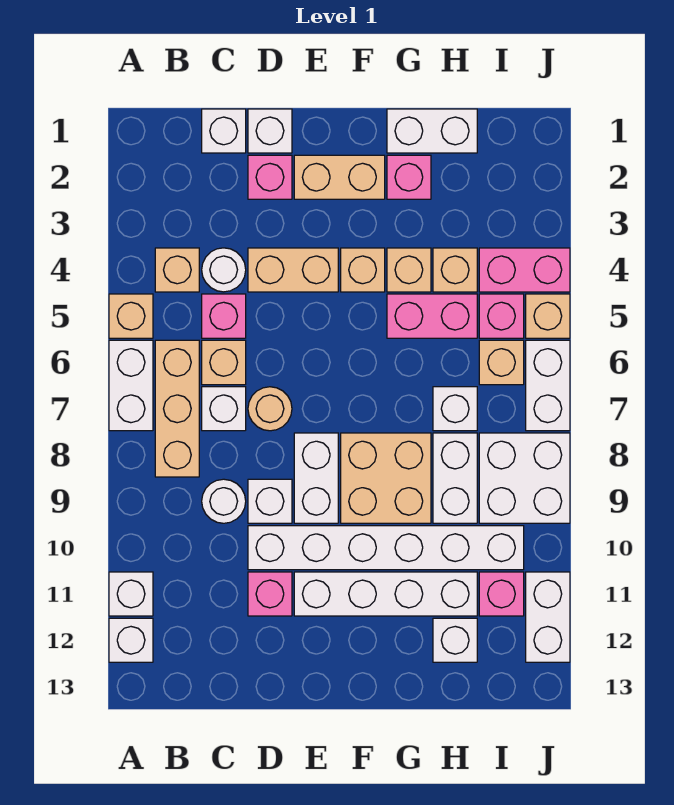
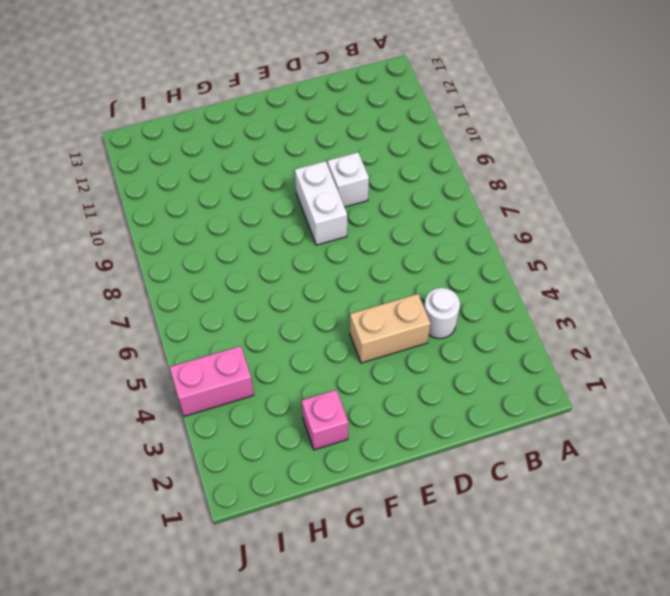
none -> tan brick A5 level 1
none -> white brick A6:A7 level 1
none -> white brick A11 level 1
none -> white brick A12 level 1

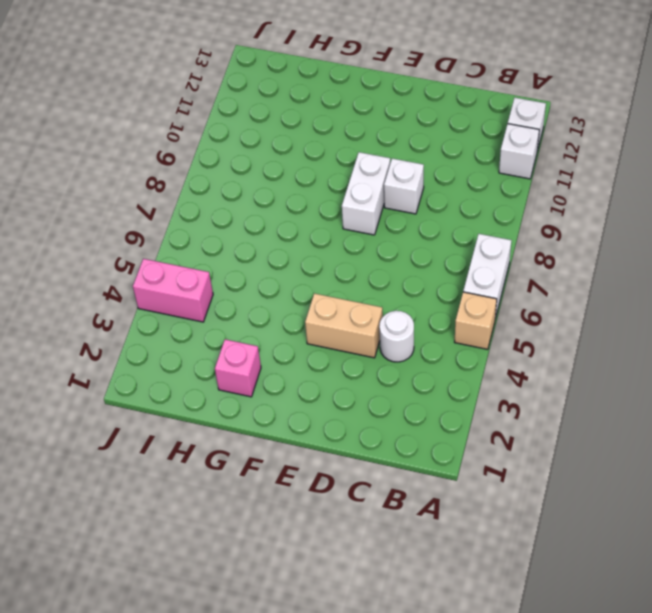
none -> tan brick B4 level 1
none -> tan brick B6:B8 level 1
none -> white brick C1 level 1
none -> pink brick C5 level 1

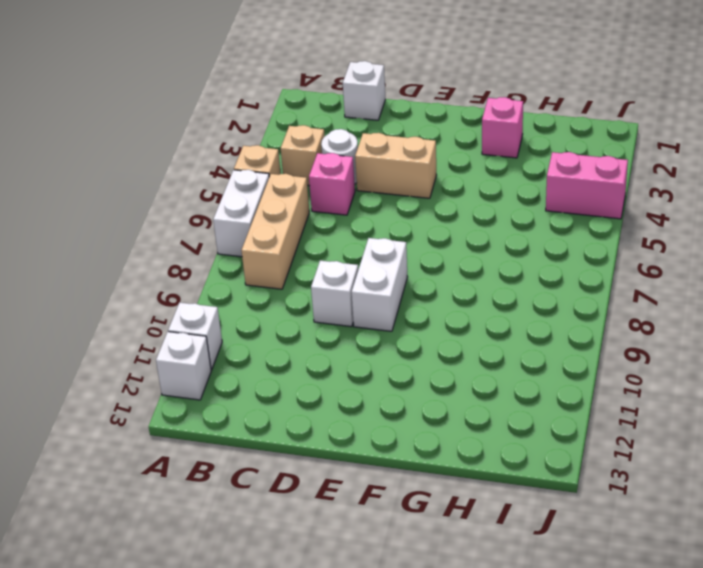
none -> tan brick C6 level 1
none -> white brick C7 level 1
none -> white round brick C9 level 1
none -> white brick D1 level 1

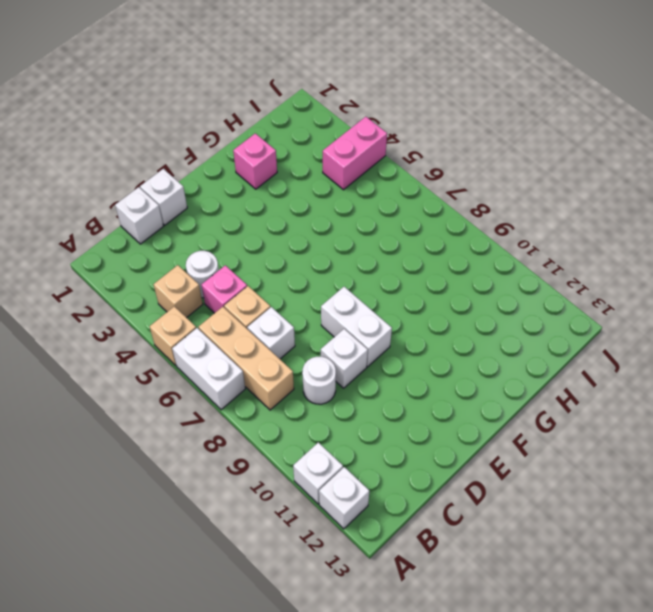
none -> pink brick D2 level 1
none -> tan brick D4:E4 level 1
none -> tan round brick D7 level 1
none -> white brick D10:I10 level 1

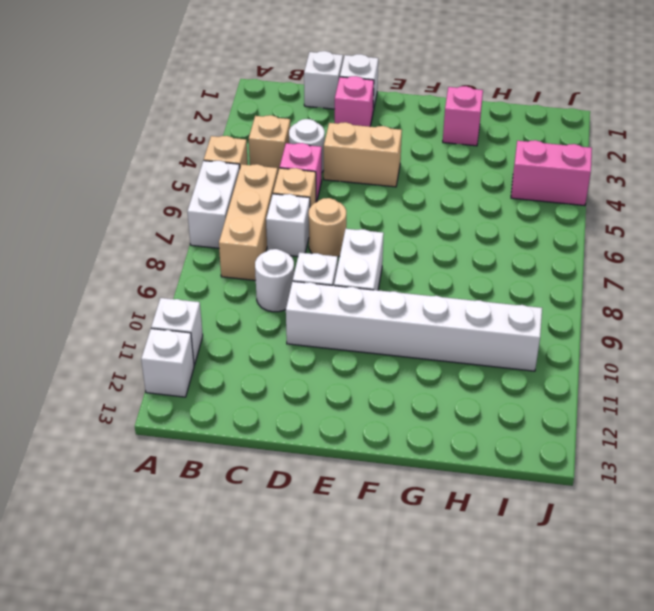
none -> pink brick D11 level 1
none -> tan brick E2:F2 level 1
none -> white brick E11:H11 level 1
none -> tan brick F4 level 1

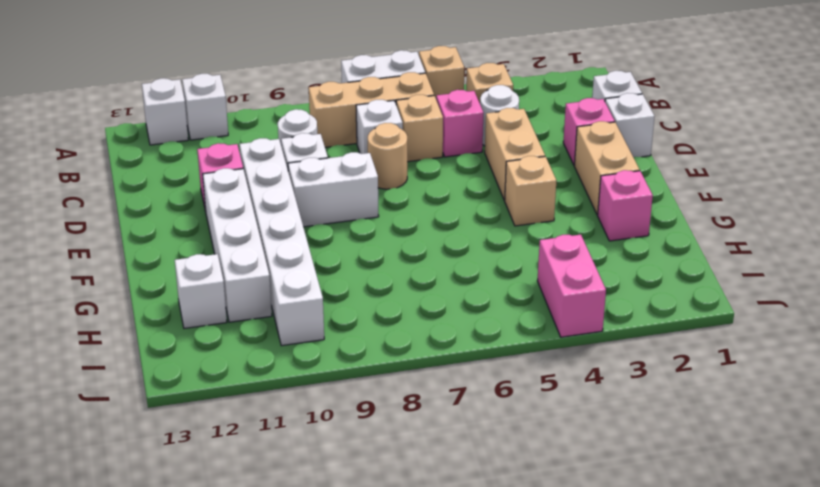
none -> tan brick F8:G9 level 1
none -> white brick G1:H1 level 1
none -> tan brick G4 level 1
none -> pink brick G5:H5 level 1

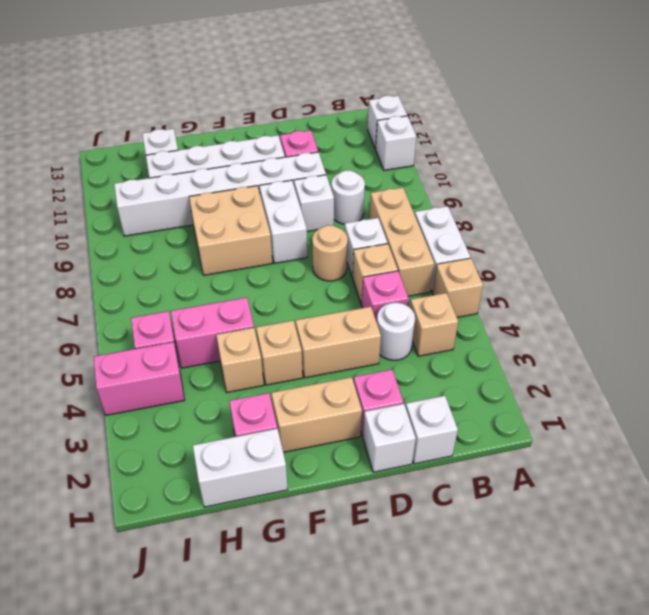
none -> tan brick H4 level 1
none -> white brick H7 level 1
none -> white brick H8:H9 level 1
none -> tan brick I6 level 1

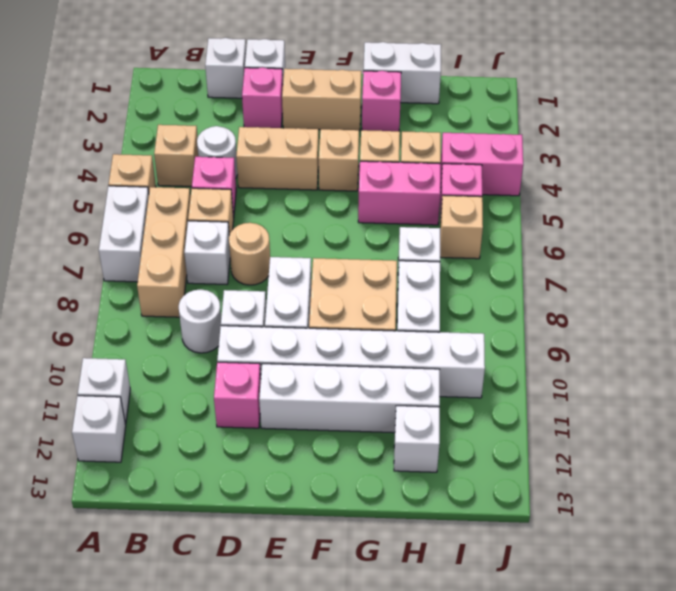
none -> white brick I8:J9 level 1
none -> pink brick I11 level 1
none -> tan brick J5 level 1
none -> white brick J6:J7 level 1

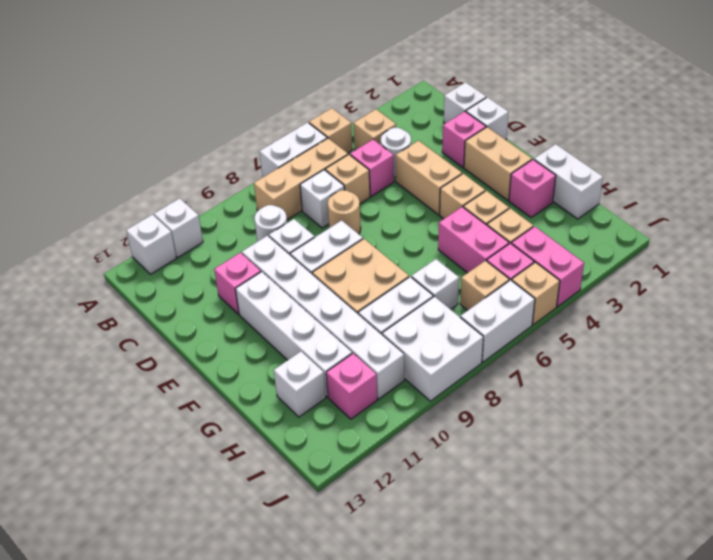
none -> white brick J11:J12 level 1

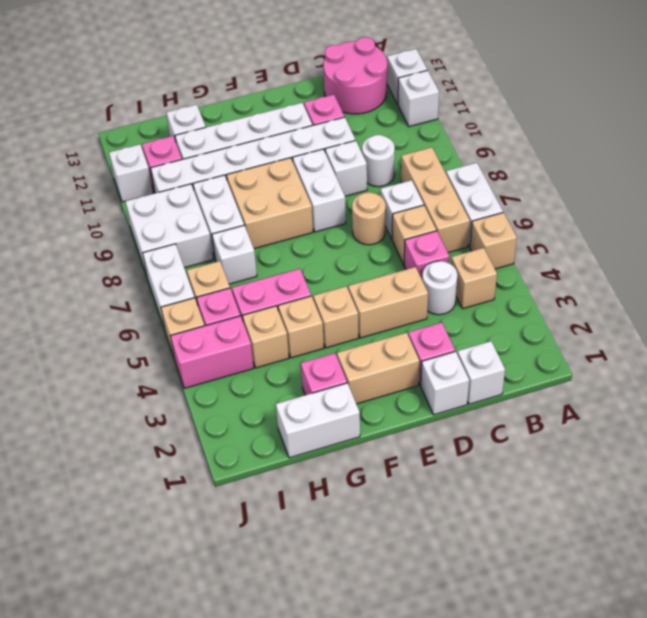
pink round brick B12:C13 level 1 -> none
white brick J11 level 1 -> white brick J11:J12 level 1

